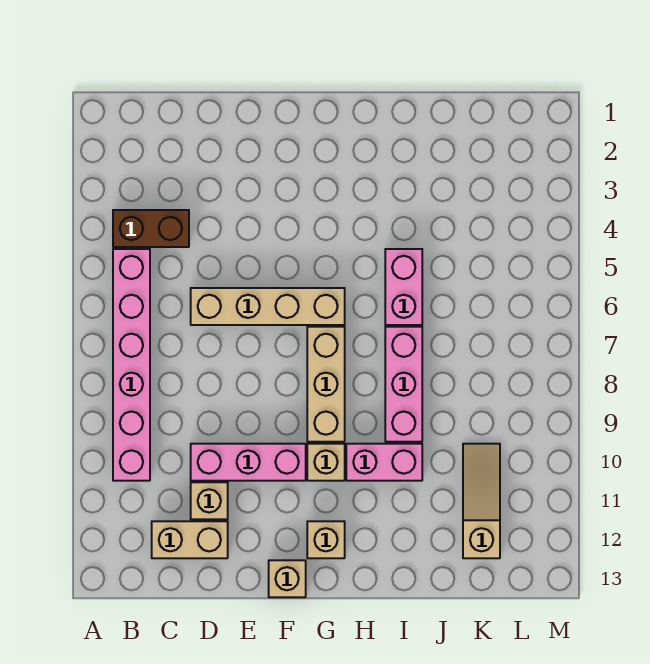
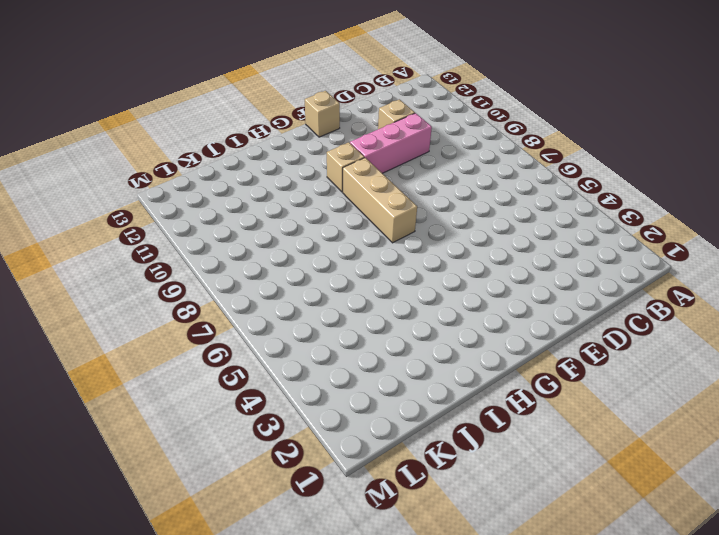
none -> brown brick B4:C4 level 1
none -> pink brick B5:B10 level 1
none -> tan brick C12:D12 level 1

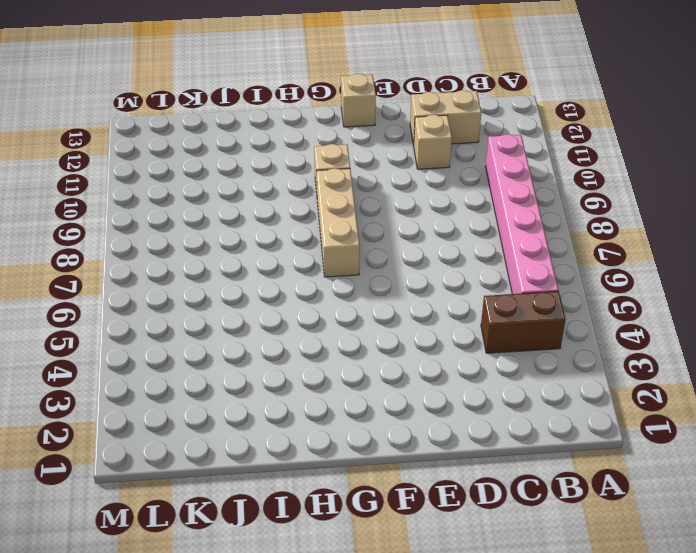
none -> tan brick D6:G6 level 1
none -> pink brick D10:F10 level 1
none -> tan brick G12 level 1

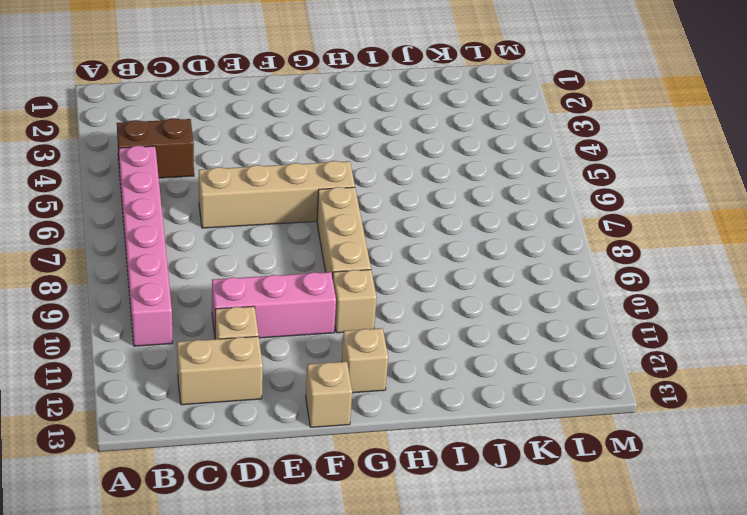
none -> pink brick H10:I10 level 1
none -> pink brick I5:I6 level 1
none -> pink brick I7:I9 level 1

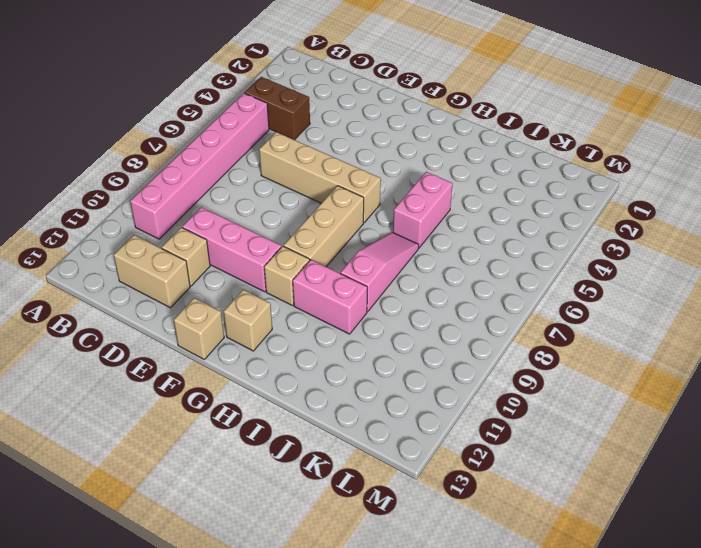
pink slope I7:I9 level 1 top 9 -> pink brick I7:I9 level 1
none -> tan slope K10:K12 level 1 top 12

